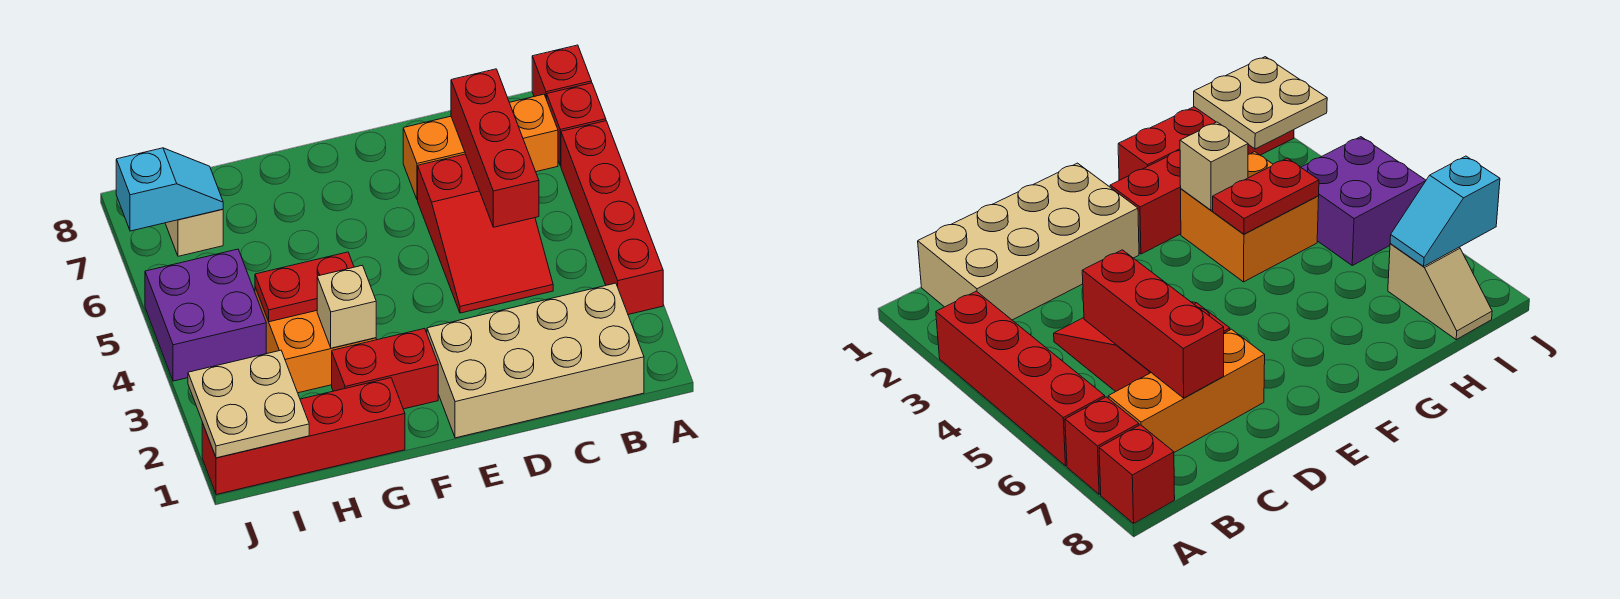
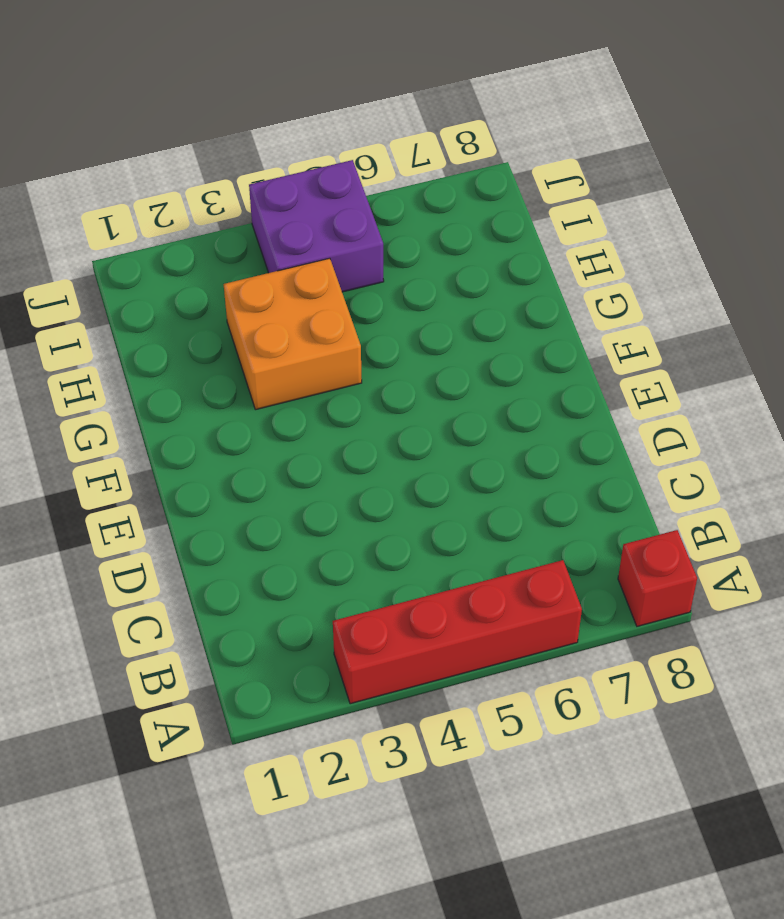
none -> red brick A7 level 1
none -> tan brick B1:E2 level 1
none -> orange brick B7:D7 level 1

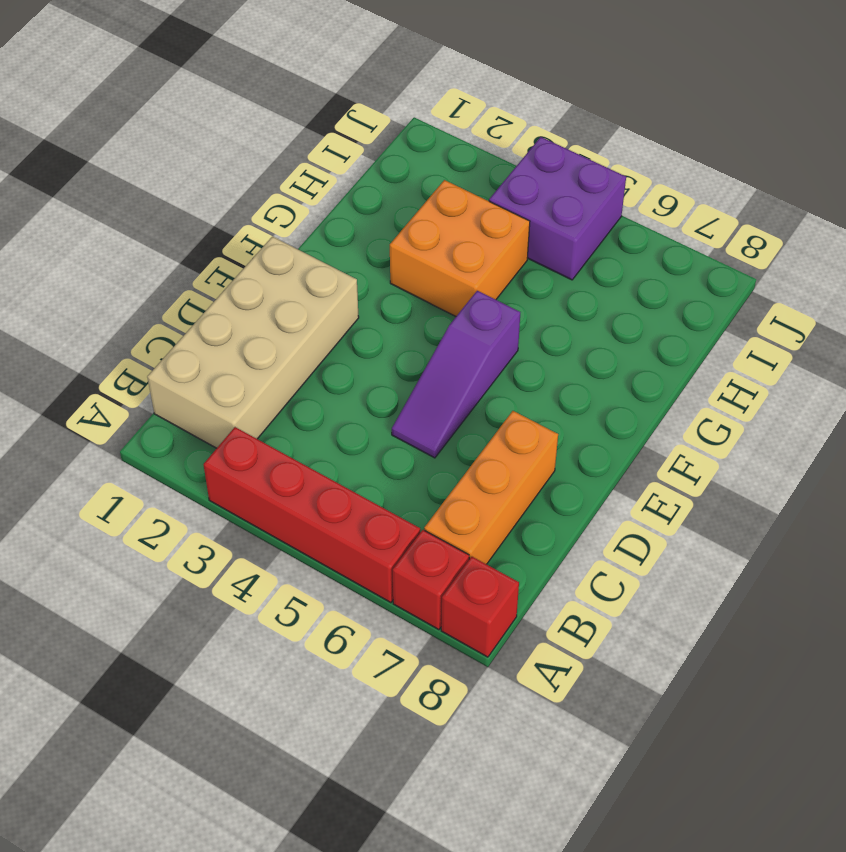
purple slope D5:F5 level 1 top F -> red slope C4:D6 level 1 top 6
none -> red brick F2:G2 level 1
none -> red brick G1:J1 level 1
none -> tan slope I7:I8 level 1 top 7

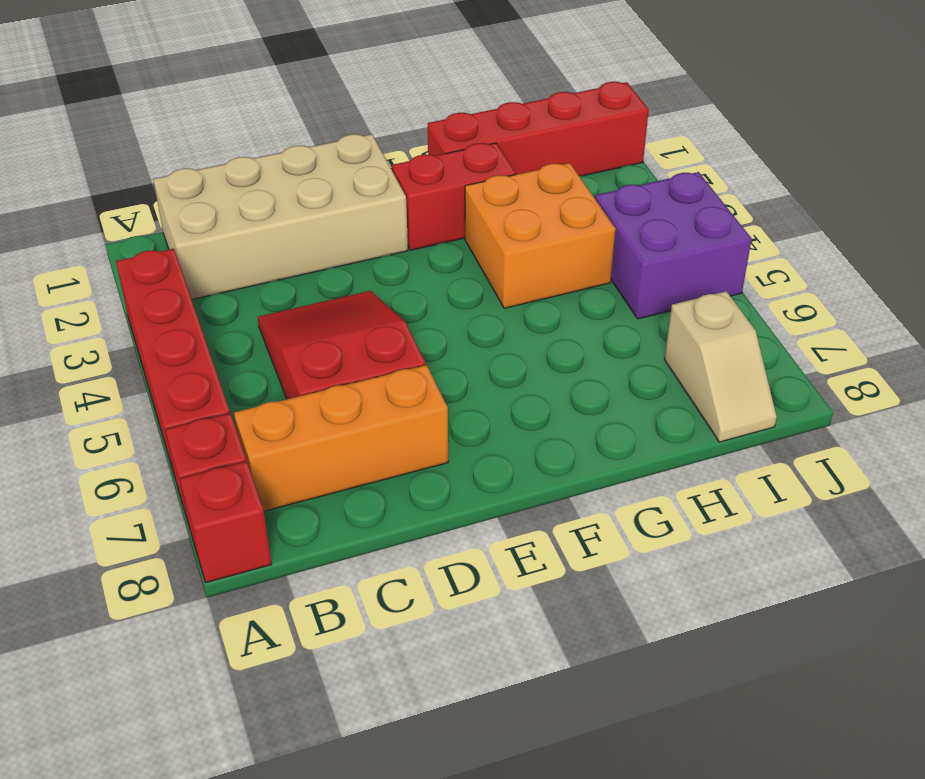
none -> red brick C5:C7 level 2
none -> tan brick G3 level 2
none -> red plate G4:H4 level 2

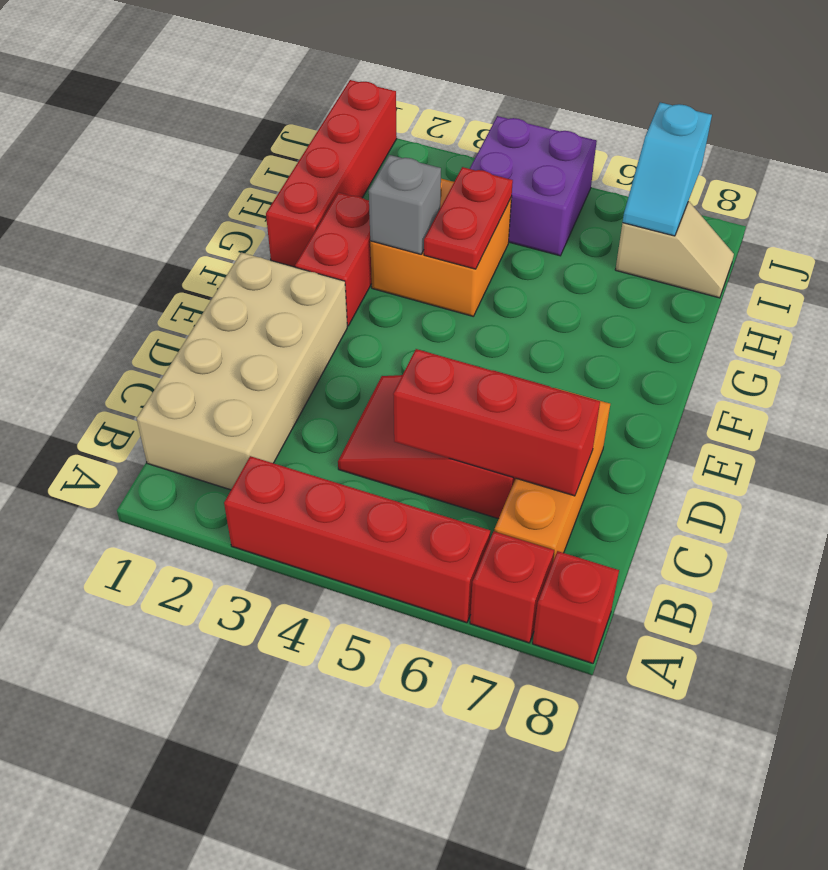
grey brick G3 level 2 -> tan brick G3 level 2
none -> tan plate I1:J2 level 2

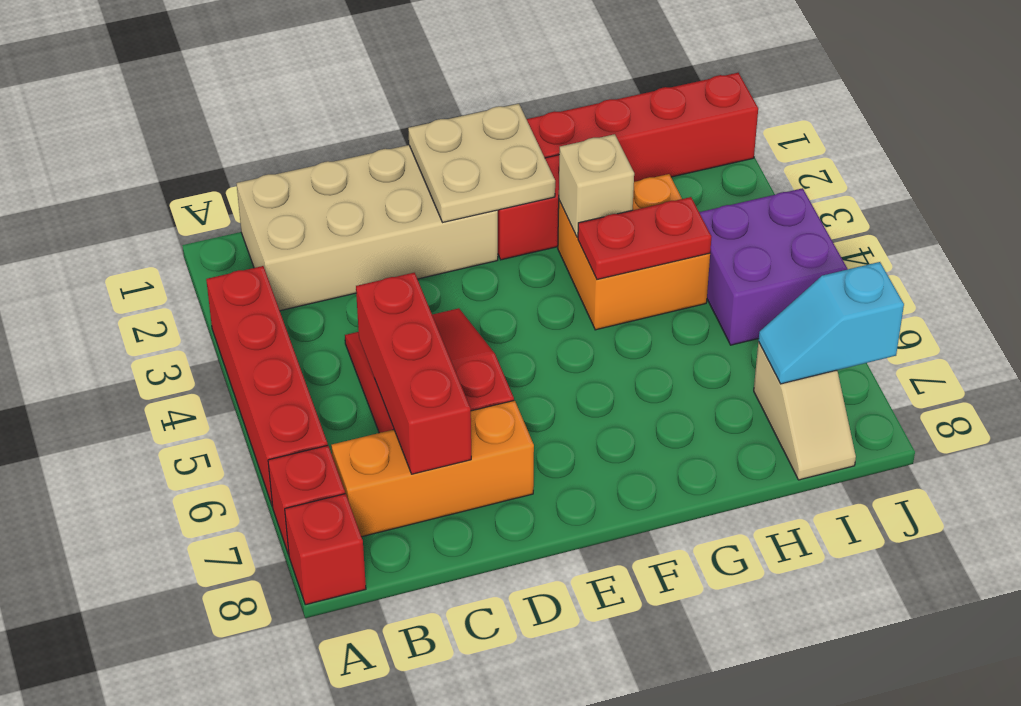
tan plate E1:F2 level 2 -> tan plate I1:J2 level 2

